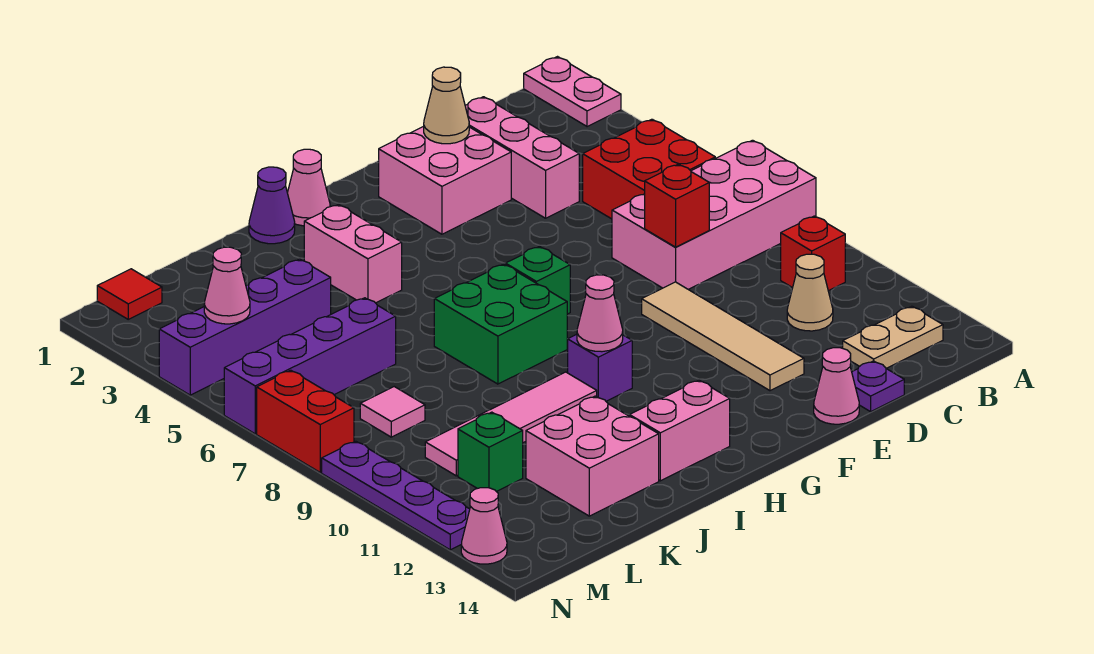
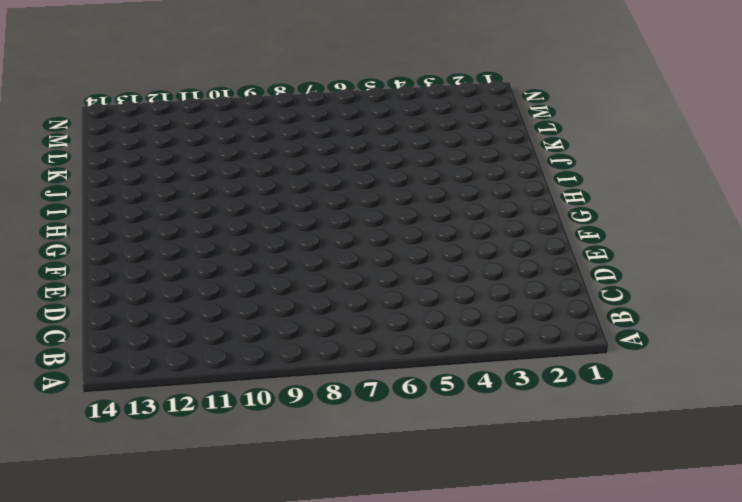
none -> pink plate A1:A2 level 1
none -> pink brick A7:D8 level 1
none -> red brick B5:C6 level 1
none -> red brick B10 level 1

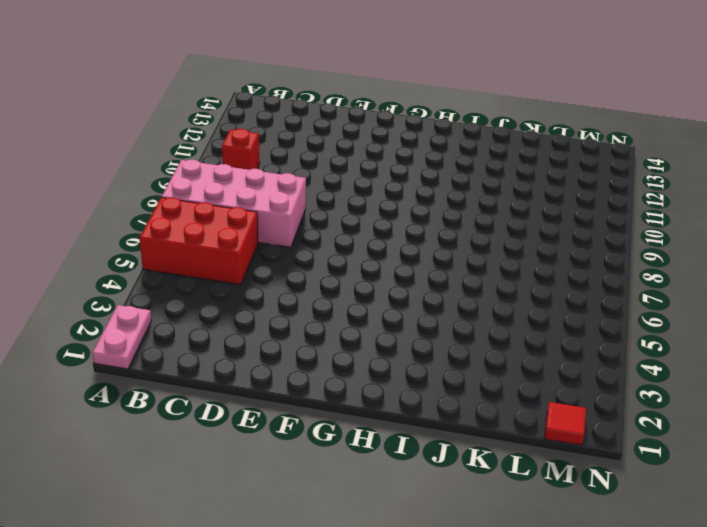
red brick A5:C6 level 1 -> red brick B5:C6 level 1
none -> tan plate B13:C13 level 1
none -> tan cone C11 level 1
none -> pink brick D2:D4 level 1
none -> purple plate D14 level 1

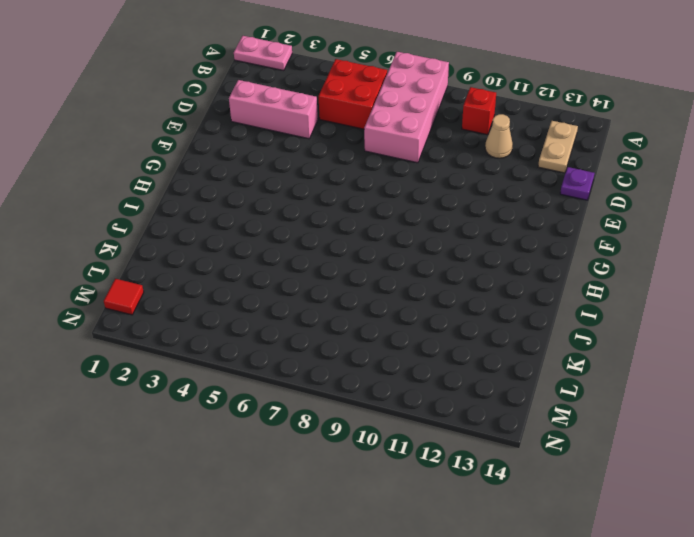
none -> pink brick E2:F3 level 1
none -> tan tile E9:E12 level 1
none -> pink cone E14 level 1
none -> green brick G7 level 1

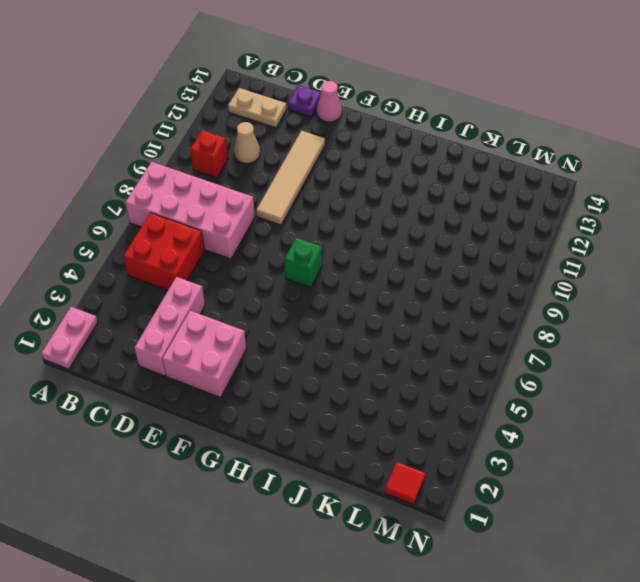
none -> pink cone H1 level 1
none -> green brick H7:I8 level 1
none -> purple brick H10 level 1
none -> pink brick H13:I13 level 1

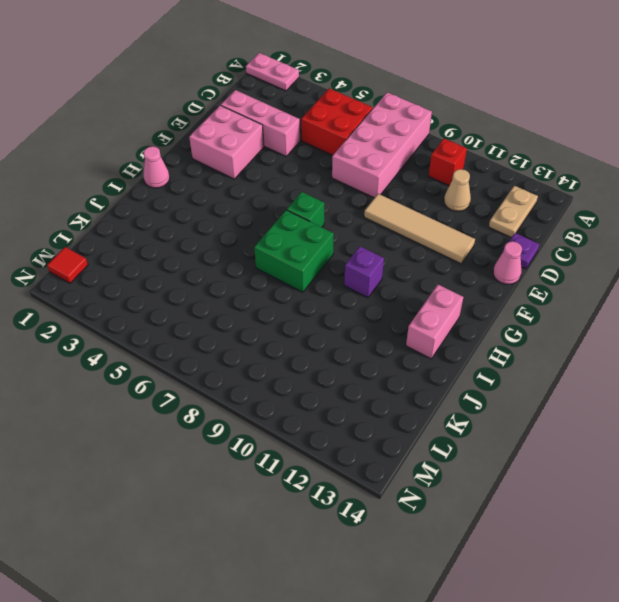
none -> purple cone I1 level 1
none -> pink brick I3:I4 level 1
none -> pink tile I10:L10 level 1
none -> pink brick J12:K13 level 1

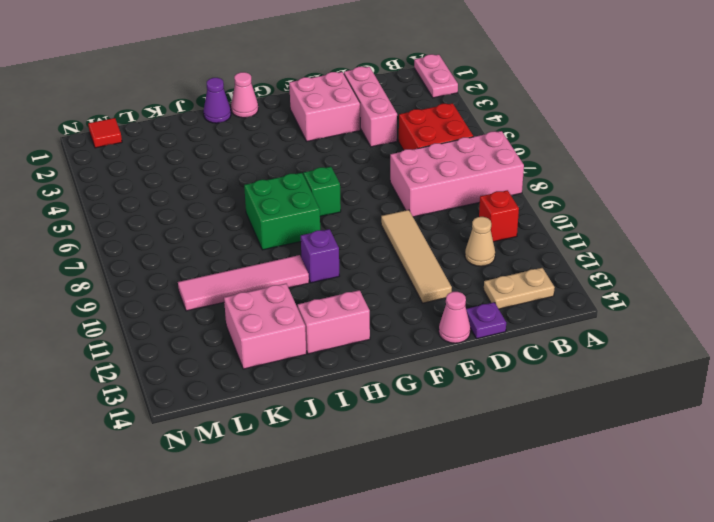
none -> pink brick I3:I4 level 1
none -> purple brick K4:N4 level 1
none -> purple brick K6:N6 level 1
none -> pink tile L8 level 1

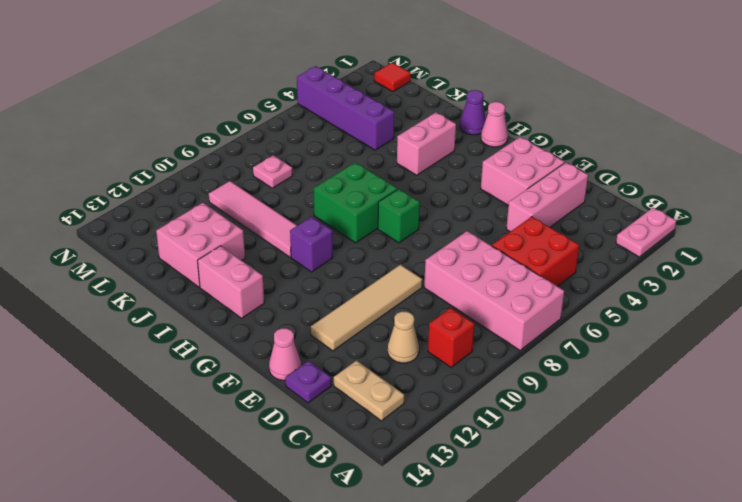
pink plate L8 level 1 -> pink tile L8 level 1
none -> purple brick K6:N6 level 1
none -> green brick L11 level 1
none -> red brick N7:N8 level 1
none -> purple plate N9:N12 level 1

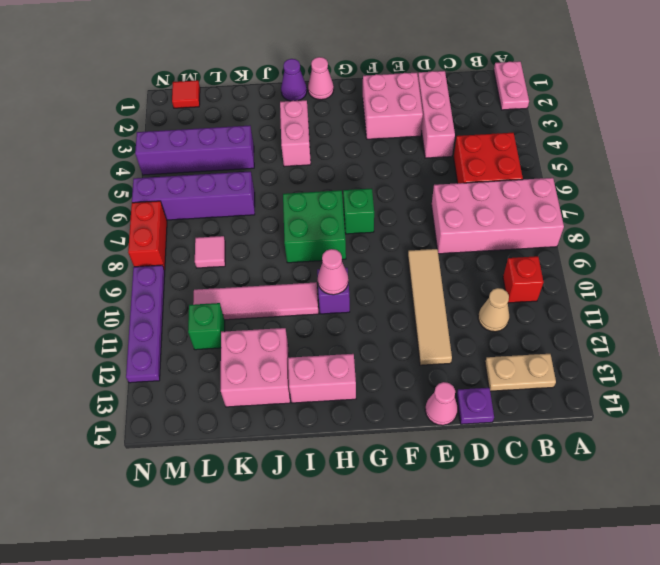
none -> pink cone N13 level 1
none -> red brick D8 level 2
none -> tan cone E2 level 2
none -> pink cone M4 level 2

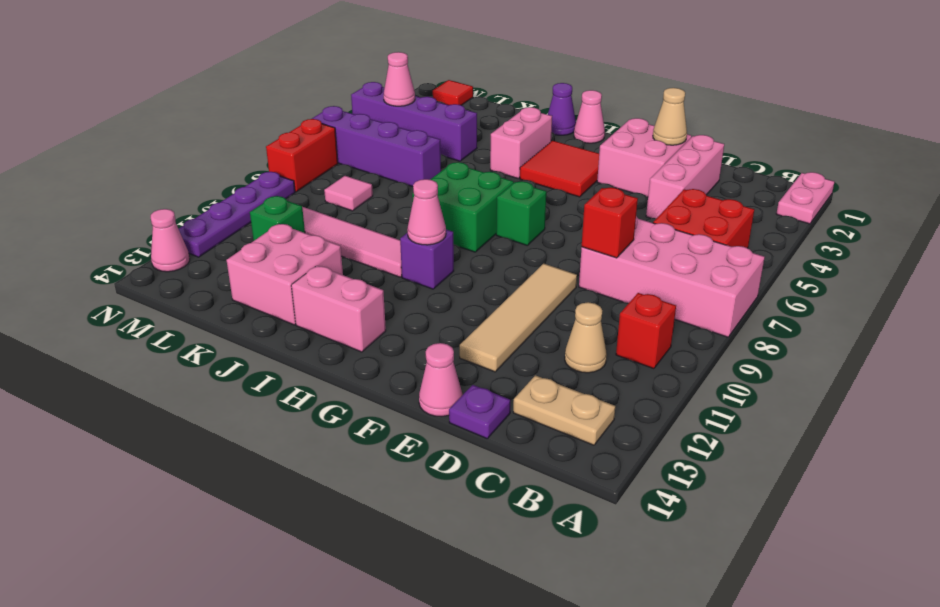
red tile G3:H4 level 1 -> none

